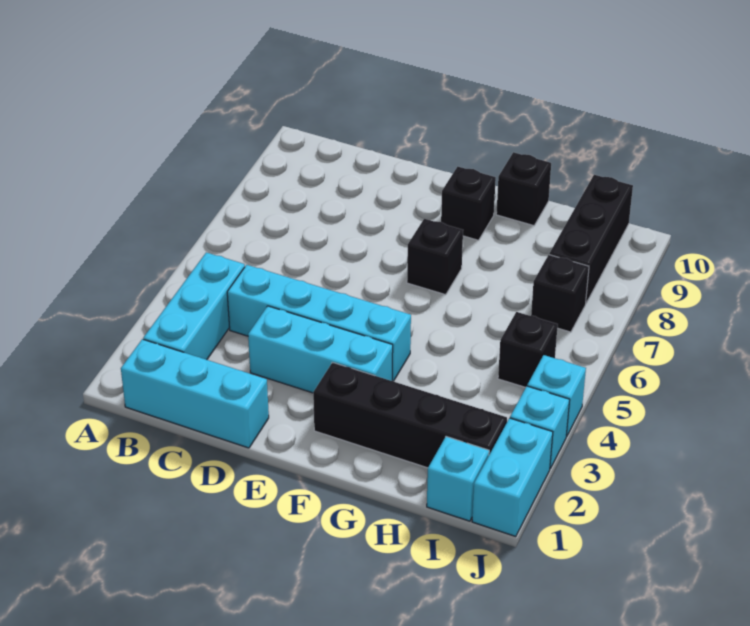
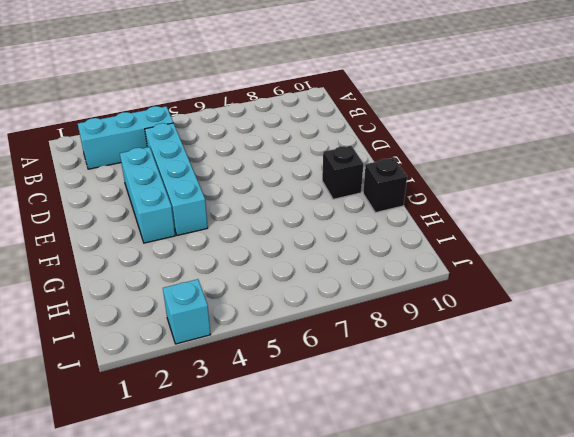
none -> cyan brick B1:D1 level 1
none -> black brick F2:I2 level 1
none -> black brick F7 level 1

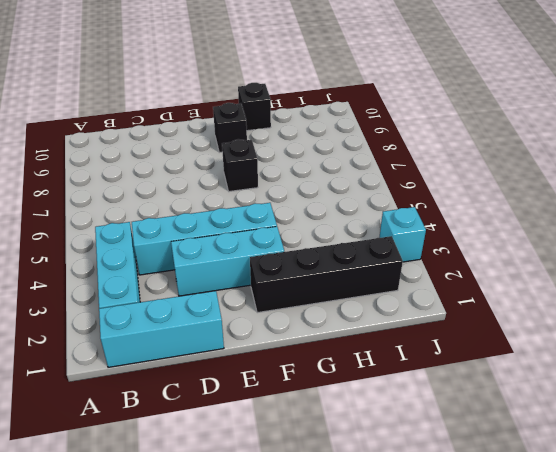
none -> cyan brick I1 level 1
none -> black brick I5 level 1
none -> black brick I7 level 1

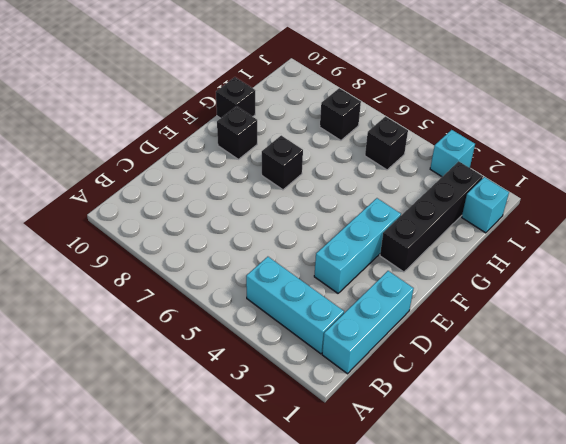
none -> cyan brick C4:F4 level 1
none -> black brick I8:I10 level 1
none -> cyan brick J1:J2 level 1

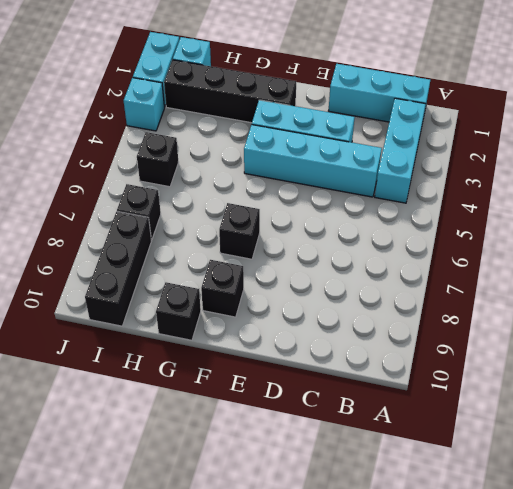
none -> cyan brick J4 level 1

